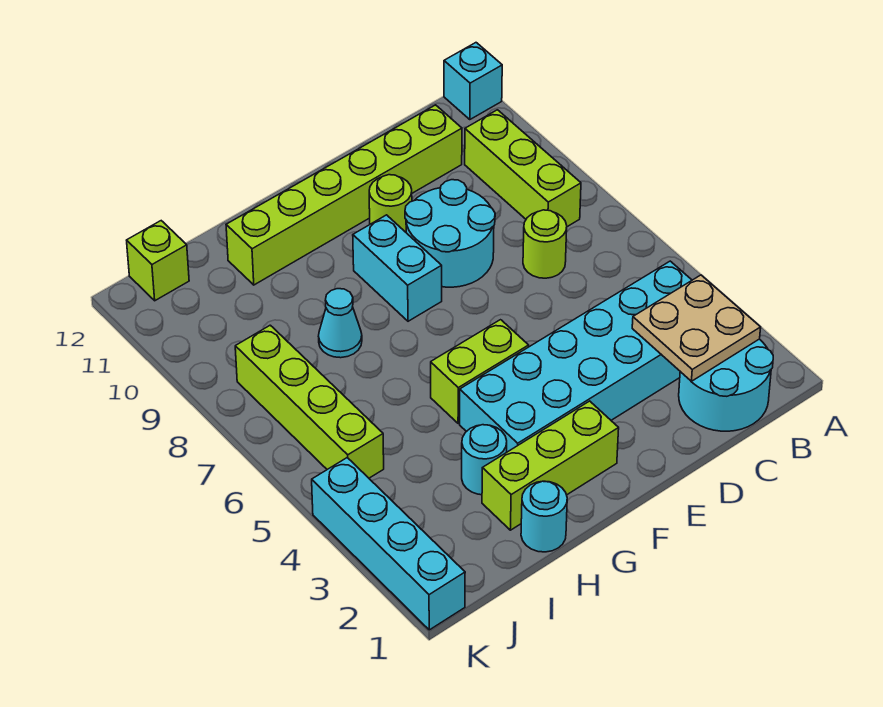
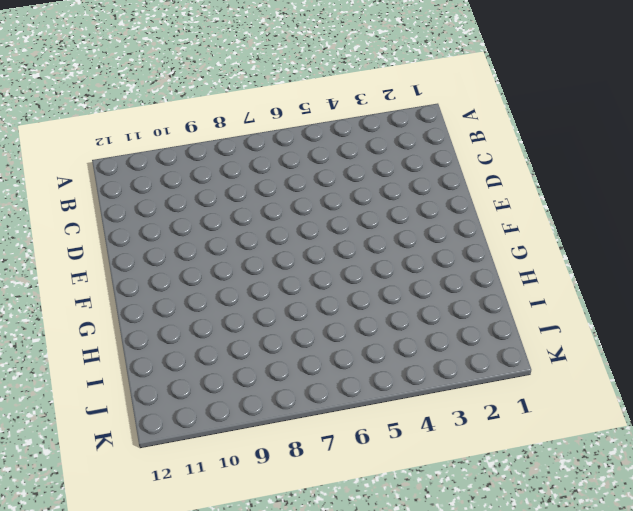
none -> cyan brick A12 level 1
none -> cyan round brick B1:C2 level 1
none -> cyan brick B3:G4 level 1

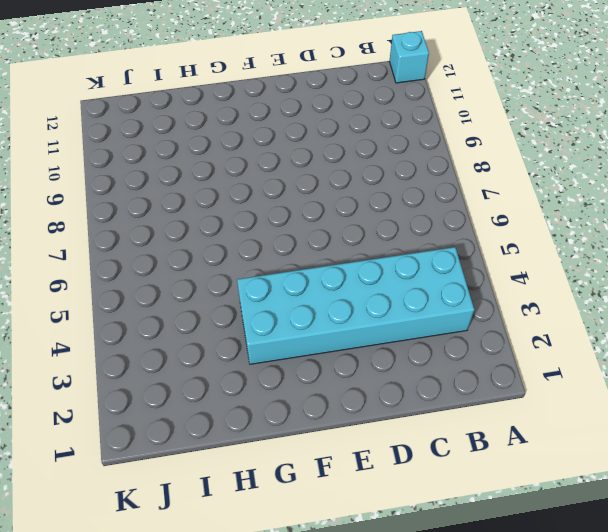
none -> cyan round brick B1:C2 level 1
none -> lime brick B8:B10 level 1
none -> lime round brick C7 level 1

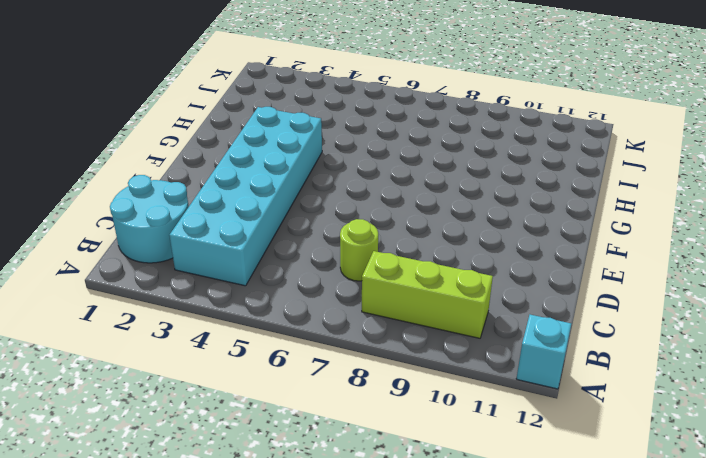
none -> lime brick C11:H11 level 1
none -> cyan round brick D8:E9 level 1
none -> lime round brick E10 level 1

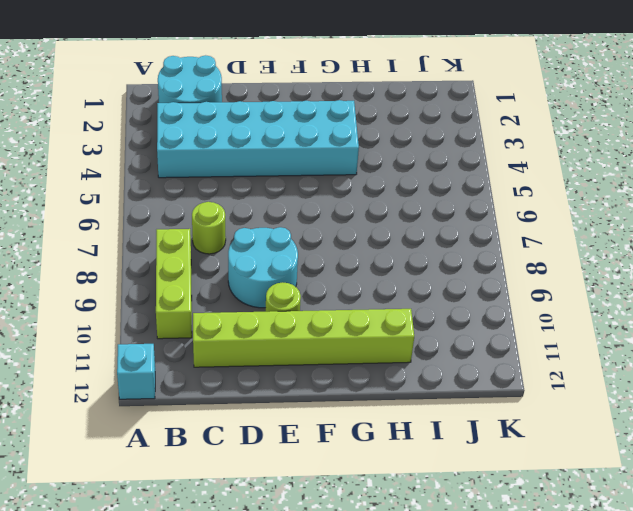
none -> lime brick F2:H2 level 1
none -> lime brick F5:G5 level 1
none -> cyan brick F8:F9 level 1

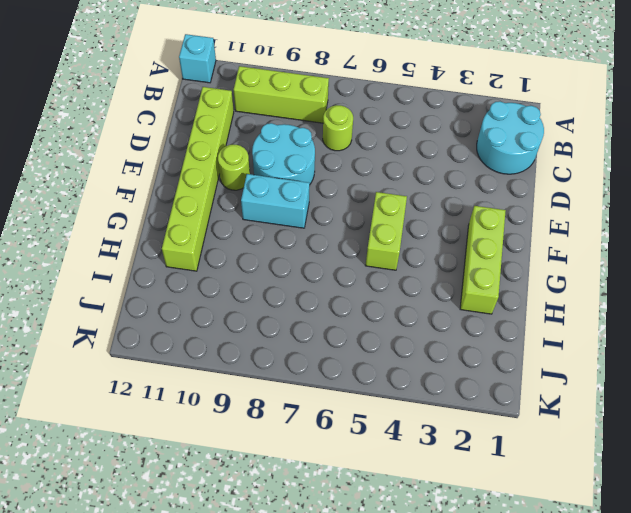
none -> cyan brick B3:G4 level 1
none -> cyan round brick H1 level 1
none -> cyan round brick H3 level 1

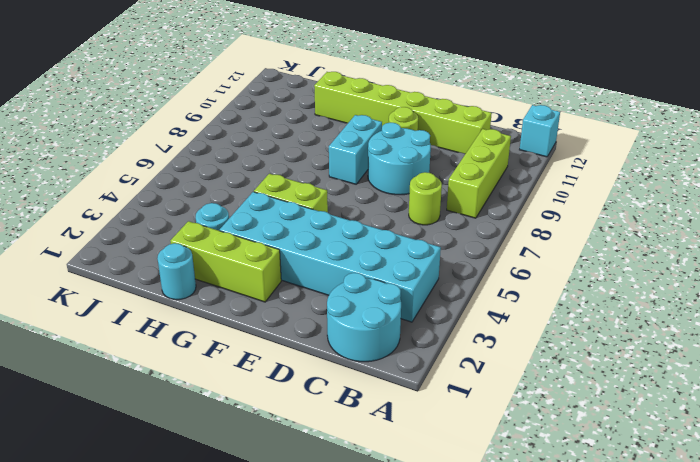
none -> cyan cone H8 level 1
none -> lime brick J5:J8 level 1
none -> lime brick J12 level 1

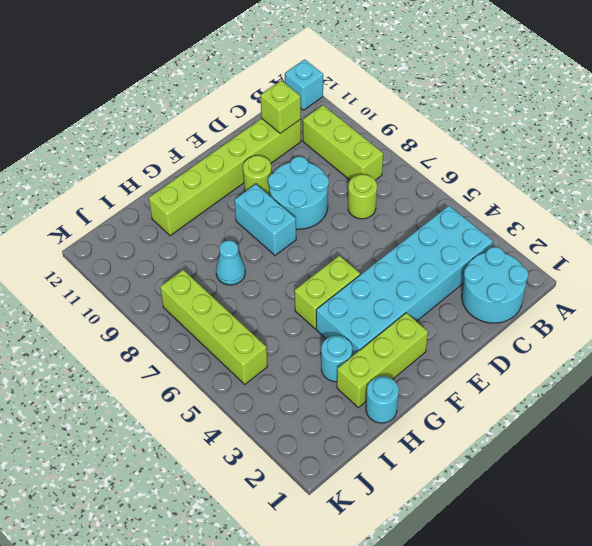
lime brick C11 level 2 -> lime brick J12 level 1
none -> cyan brick K1:K4 level 1
none -> tan plate B2:C3 level 2

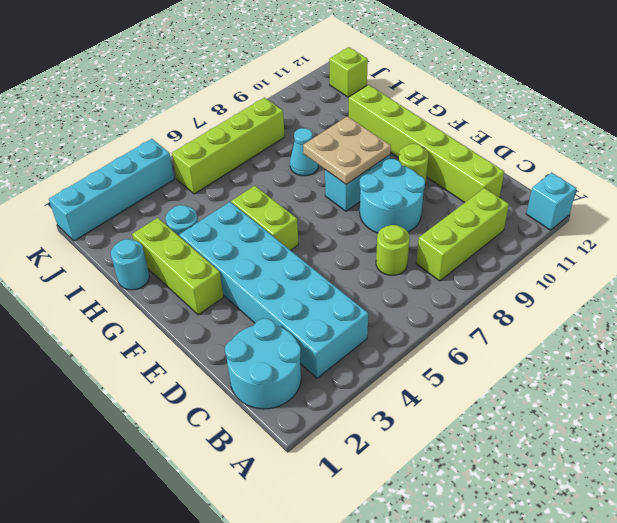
tan plate F8:G9 level 2 -> tan plate B2:C3 level 2

